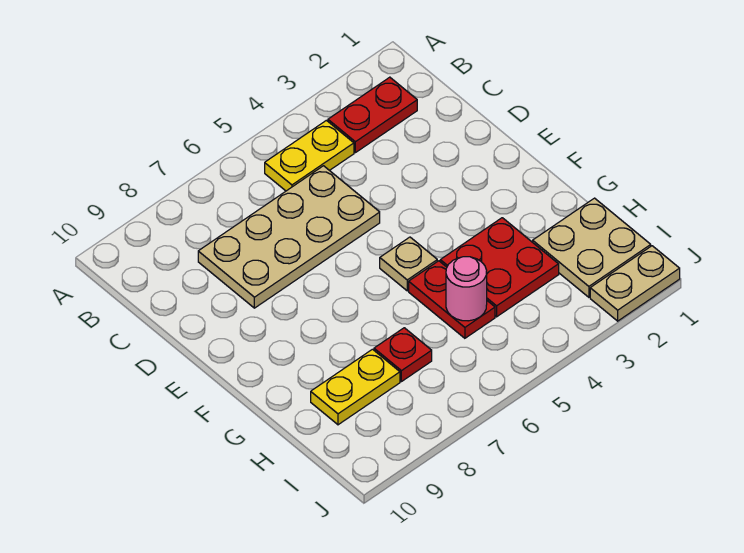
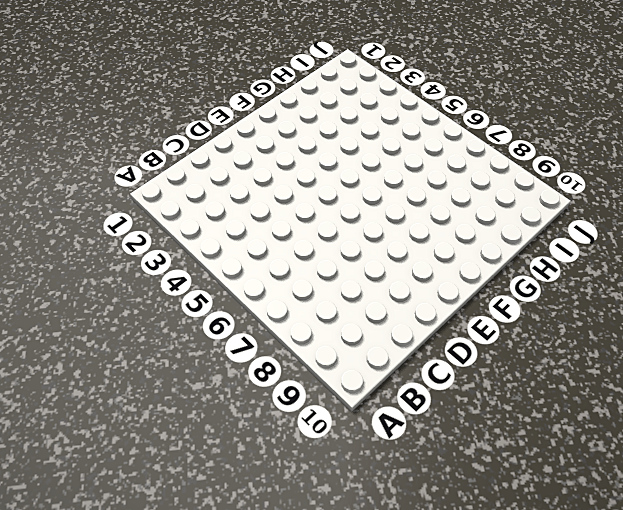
none -> red plate B2:B3 level 1
none -> yellow plate B4:B5 level 1

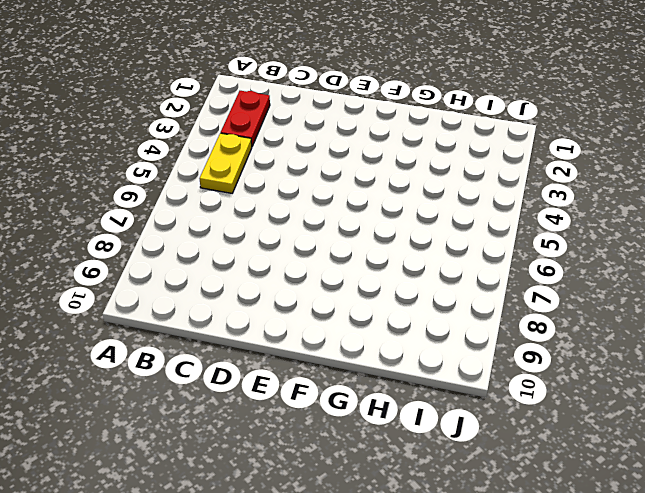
none -> tan plate C5:D8 level 1
none -> tan plate F5 level 1

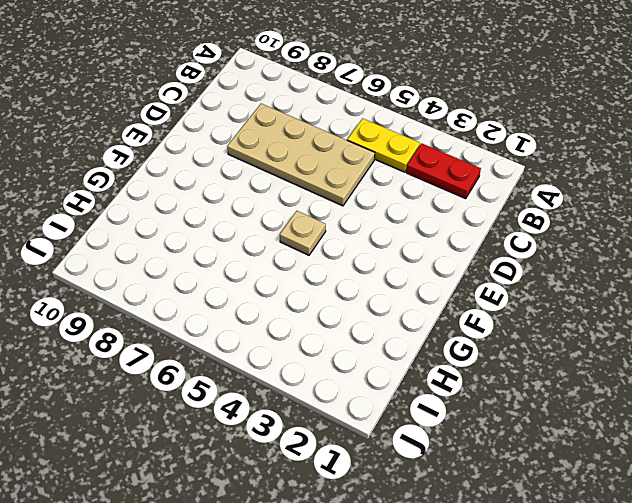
none -> red plate G3:H4 level 1
none -> red plate G5:H5 level 1

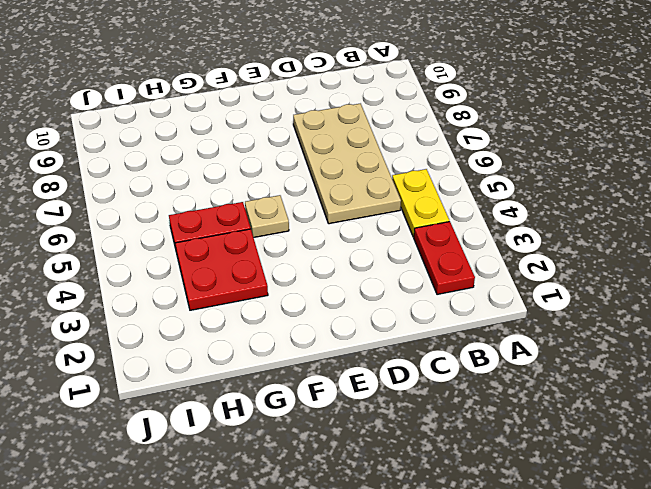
none -> tan plate H1:I2 level 1
none -> red plate H7 level 1

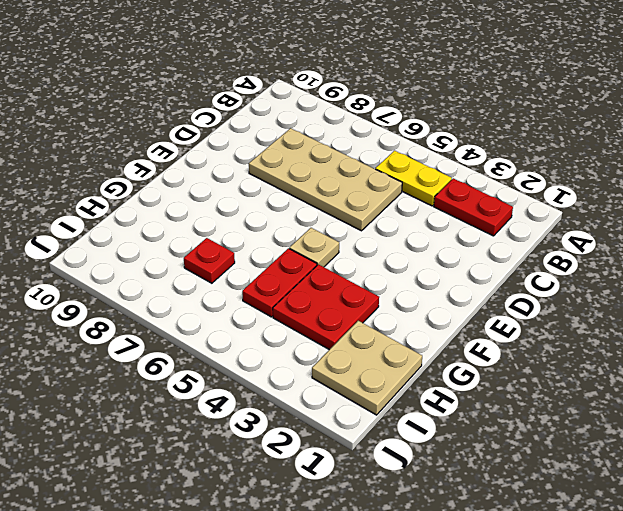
none -> yellow plate H8:H9 level 1
none -> tan plate J1:J2 level 1

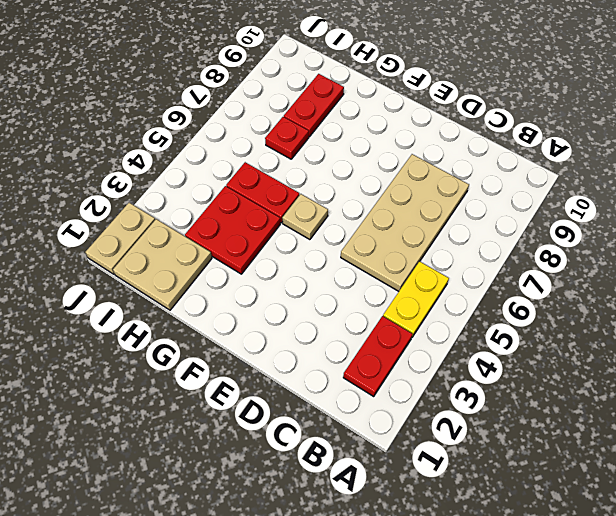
red plate H8:H9 level 1 -> yellow plate H8:H9 level 1
none -> pink round brick H5 level 2

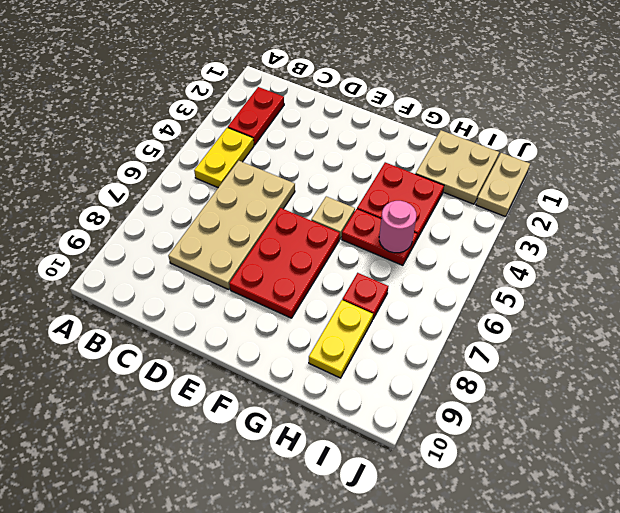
red plate E6:F8 level 1 -> none

